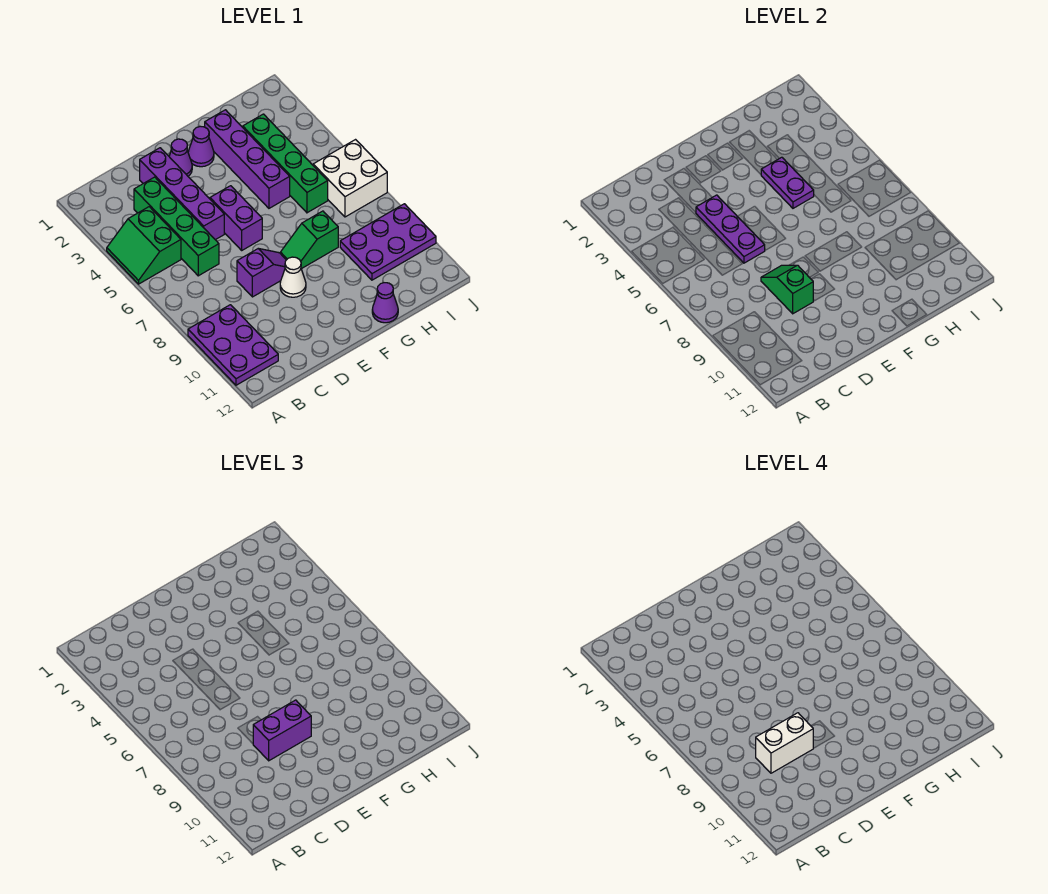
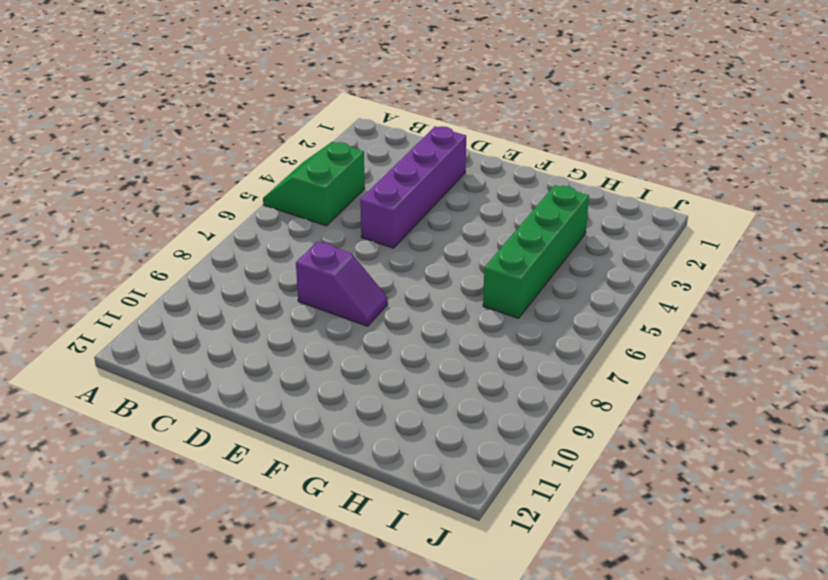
none -> purple plate A9:B11 level 1
none -> green brick C3:C6 level 1
none -> purple cone E2 level 1

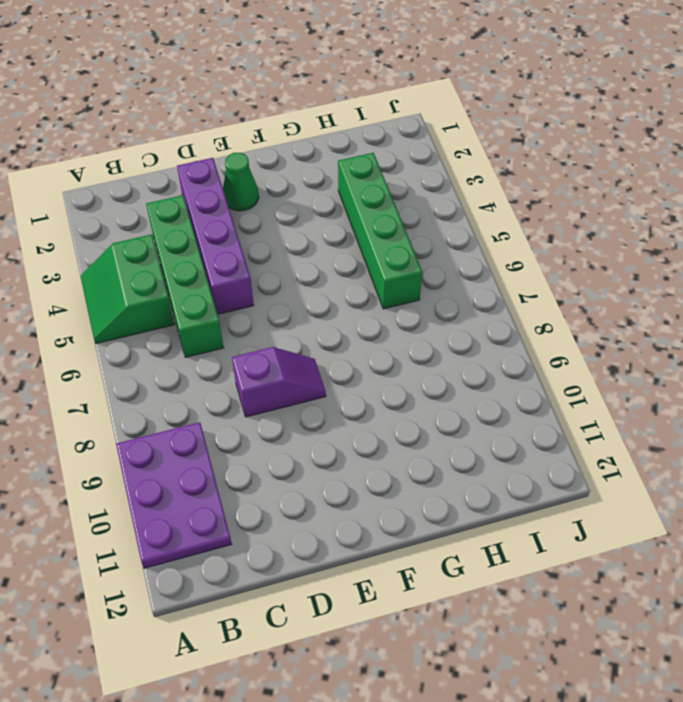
green cone E2 level 1 -> purple cone E2 level 1
none -> purple brick E5:E6 level 1
none -> white cone E9 level 1
none -> purple cone F2 level 1

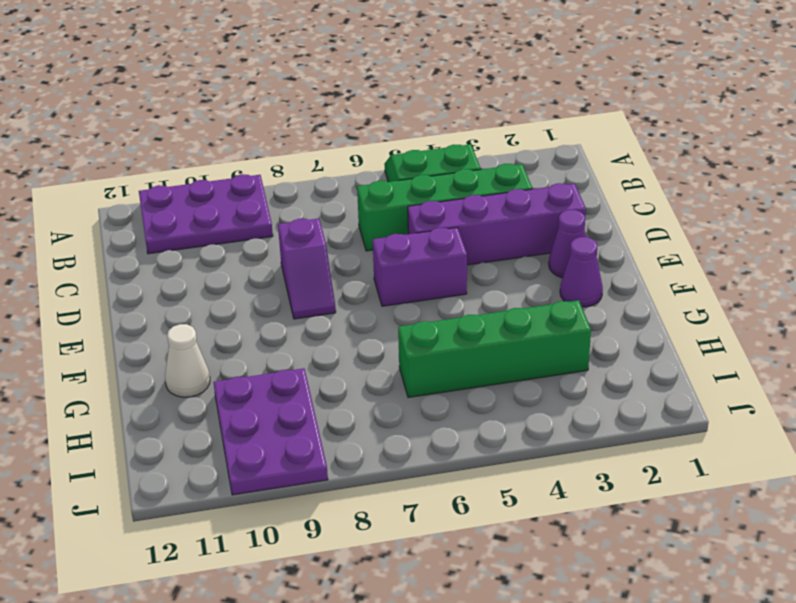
white cone G11 level 1 -> white cone E9 level 1
none -> green slope F8:G8 level 1 top G
none -> purple brick G2:G5 level 1
none -> purple cone G12 level 1

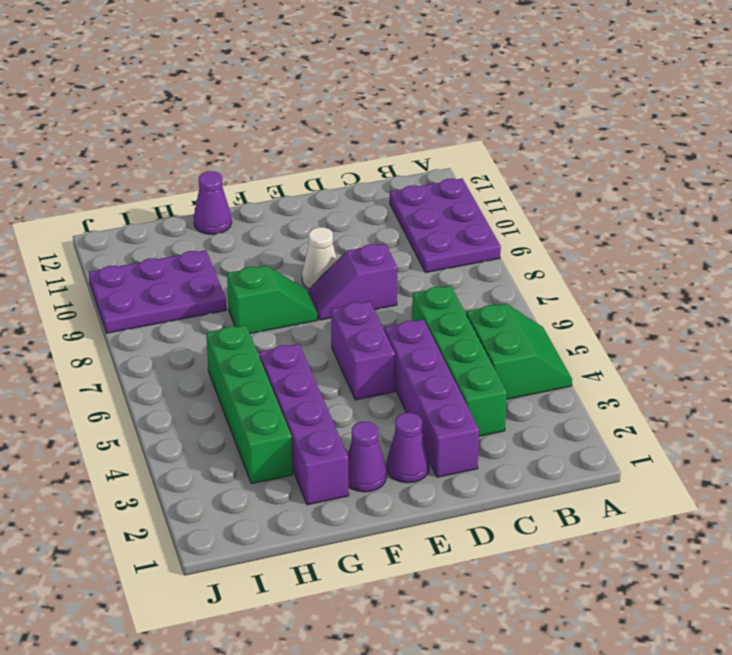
none -> white brick I6:J7 level 1
none -> purple plate D4:D6 level 2
none -> green slope D8:D9 level 2 top 9

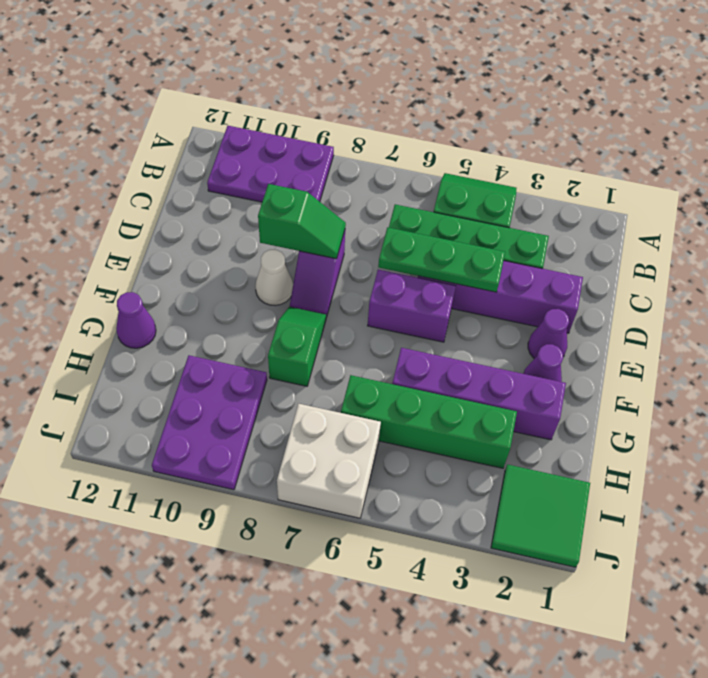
green plate D4:D6 level 2 -> purple plate D4:D6 level 2
green tile I1:J2 level 1 -> none
none -> purple plate G4:G5 level 2
none -> purple brick D9:E9 level 3
none -> white brick C9:D9 level 4

